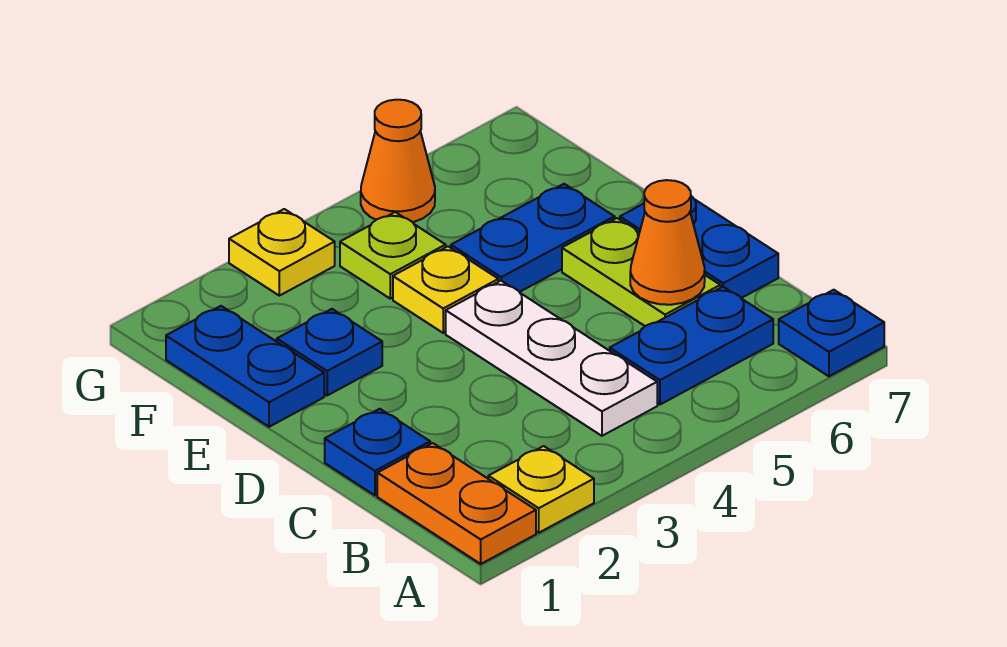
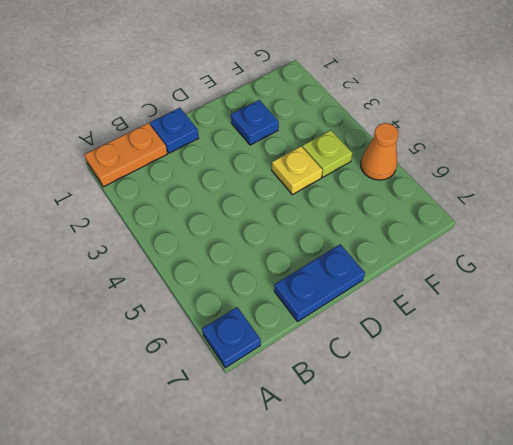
none -> yellow plate A2 level 1
none -> white plate B4:D4 level 1
none -> blue plate B5:B6 level 1

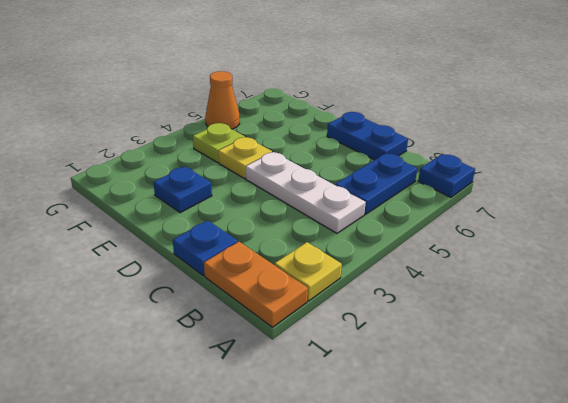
none -> lime plate C6:D6 level 1
none -> blue plate E1:F1 level 1
none -> blue plate E5:E6 level 1

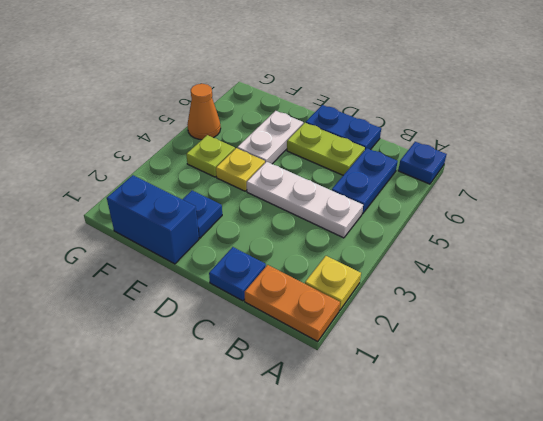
blue brick E1:F1 level 1 -> blue plate E1:F1 level 1
white plate E5:E6 level 1 -> blue plate E5:E6 level 1
none -> yellow plate G3 level 1
none -> orange cone C6 level 2

